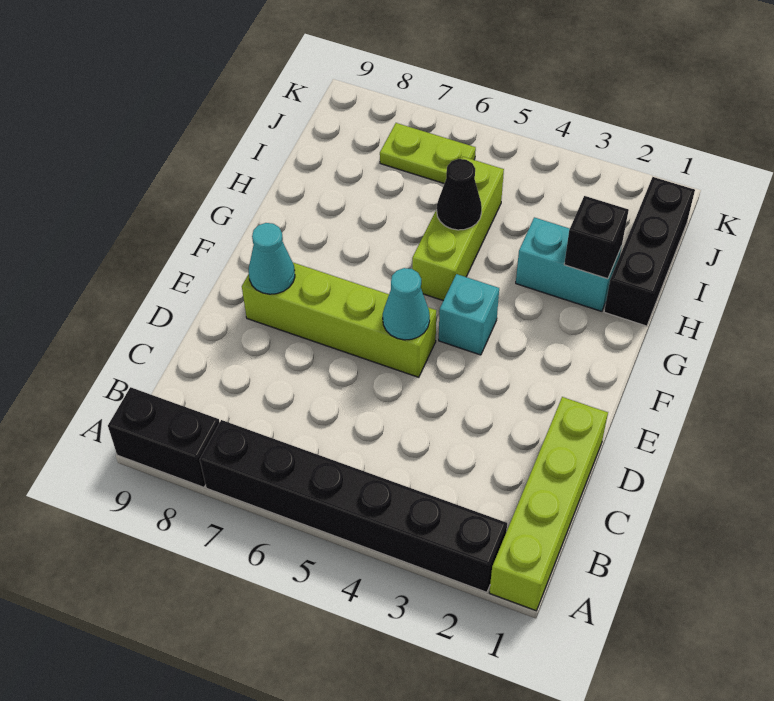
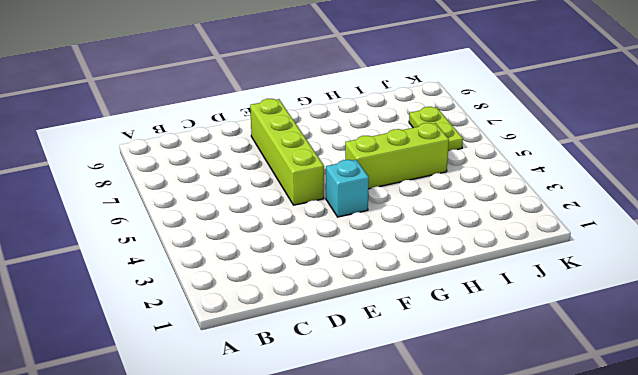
none -> lime brick A1:D1 level 1
none -> black brick A2:A7 level 1
none -> black brick A8:A9 level 1

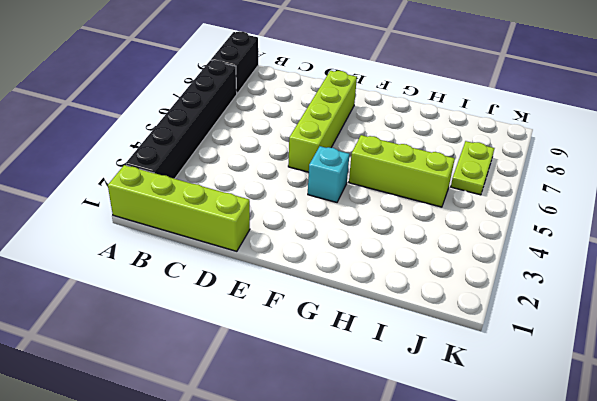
none -> black brick H1:J1 level 1
none -> cyan brick H2:H3 level 1
none -> cyan cone E5 level 2

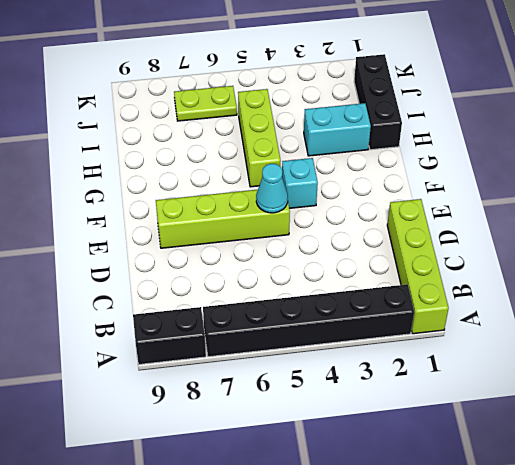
none -> cyan cone E8 level 2
none -> black brick H2 level 2
none -> black cone H5 level 2

